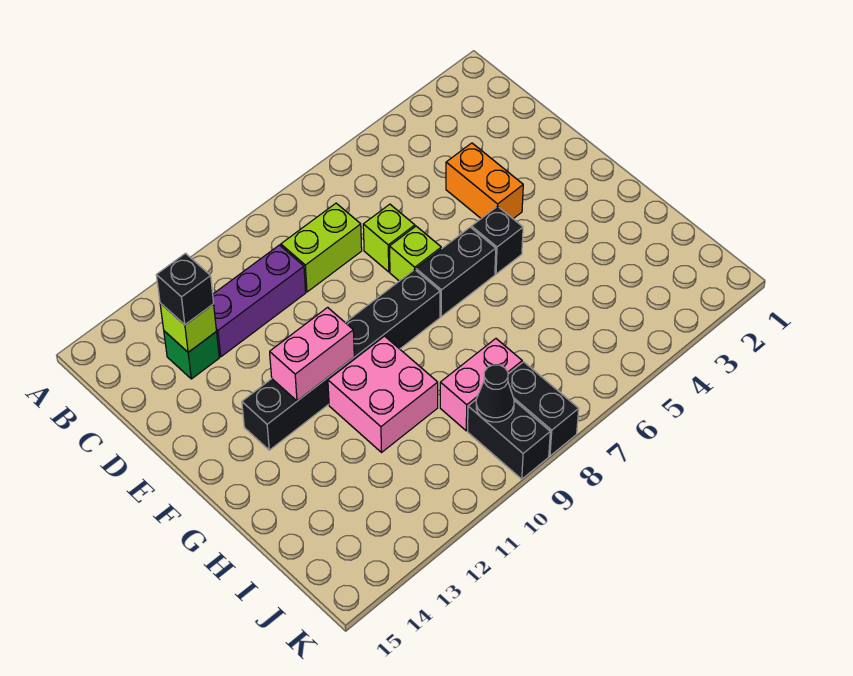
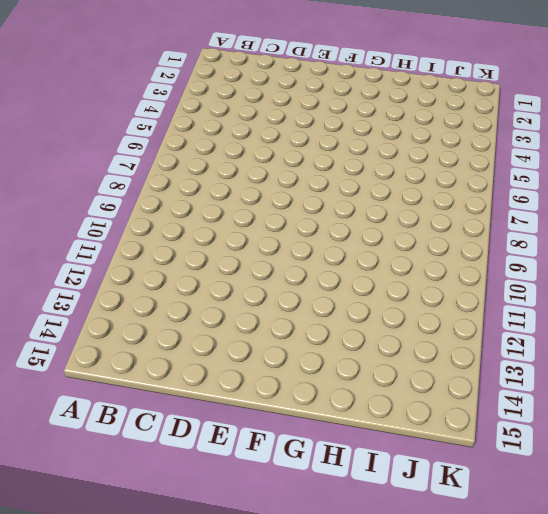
none -> lime brick C8:C9 level 1
none -> purple brick C10:C12 level 1
none -> green brick C13 level 1

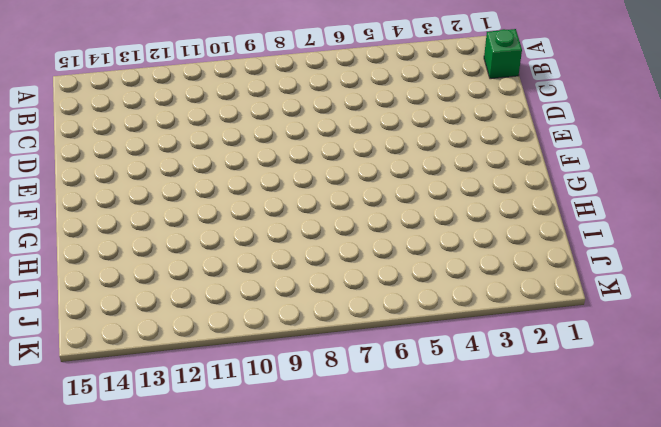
green brick B1 level 1 -> green brick C13 level 1
none -> lime brick C8:C9 level 1
none -> purple brick C10:C12 level 1
none -> orange brick D4:E4 level 1

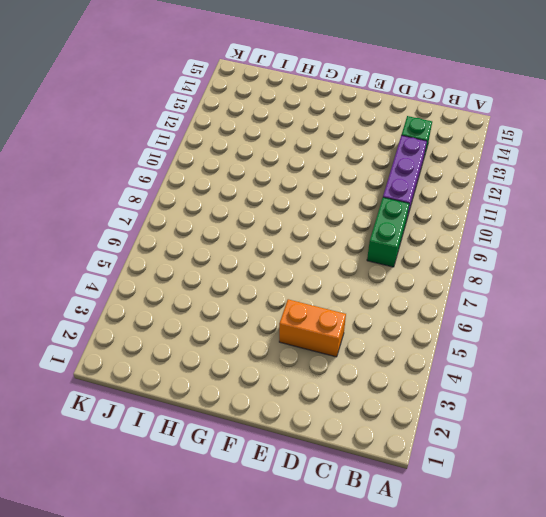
green brick C8:C9 level 1 -> lime brick C8:C9 level 1
none -> lime brick D7 level 1
none -> lime brick E7 level 1
none -> black brick F5 level 1

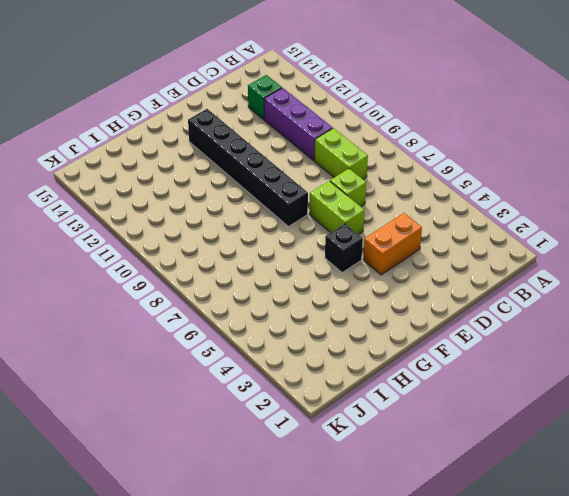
lime brick E6:E7 level 1 -> lime brick E7 level 1
none -> black brick F6:F7 level 1
none -> pink brick G10:H11 level 1
none -> pink brick I8:I9 level 1

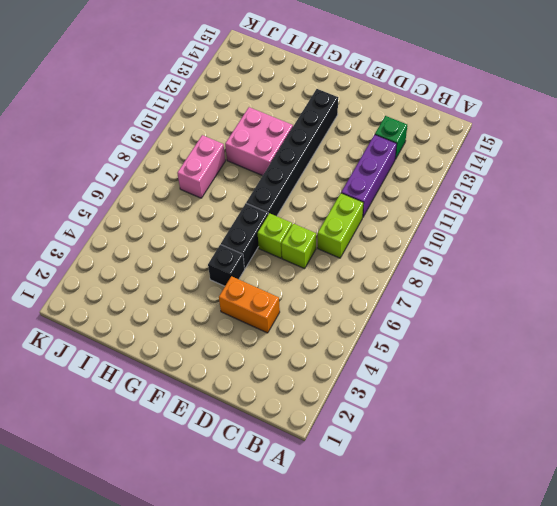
none -> black brick J8:K8 level 1
none -> black brick J9:K9 level 1
none -> lime brick C13 level 2

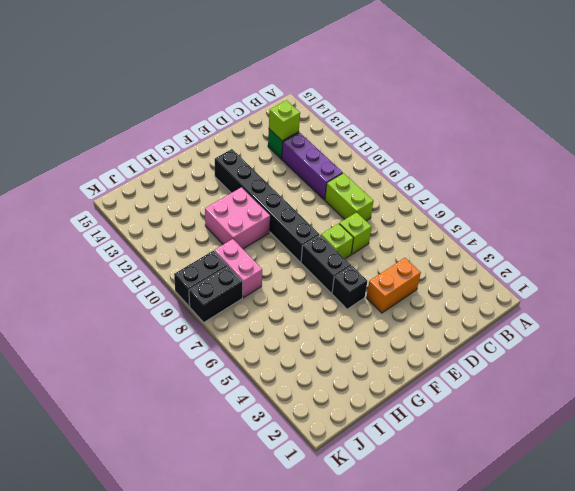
none -> pink brick F11:F12 level 2
none -> black cone J9 level 2
none -> black brick C13 level 3

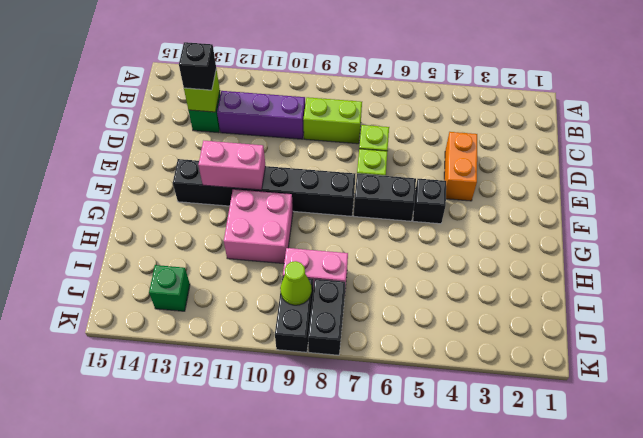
lime cone J9 level 2 -> black cone J9 level 2
green brick J13 level 1 -> none

